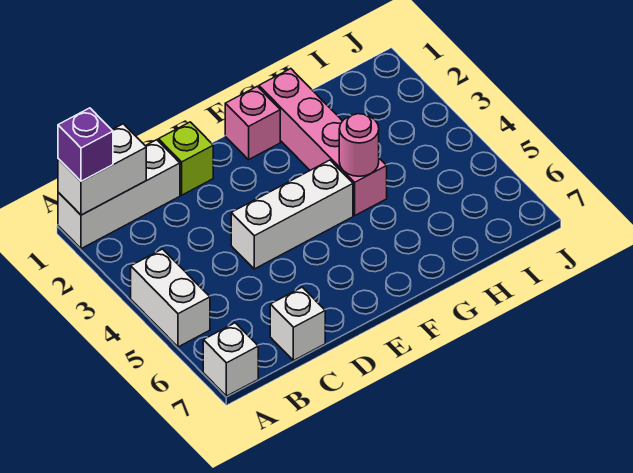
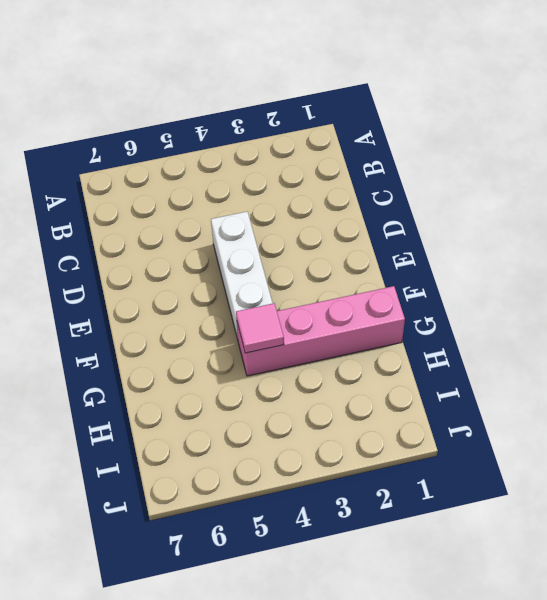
pink tile G4 level 2 -> pink round brick G4 level 2
none -> white brick A1:C1 level 1
none -> white brick A4:A5 level 1

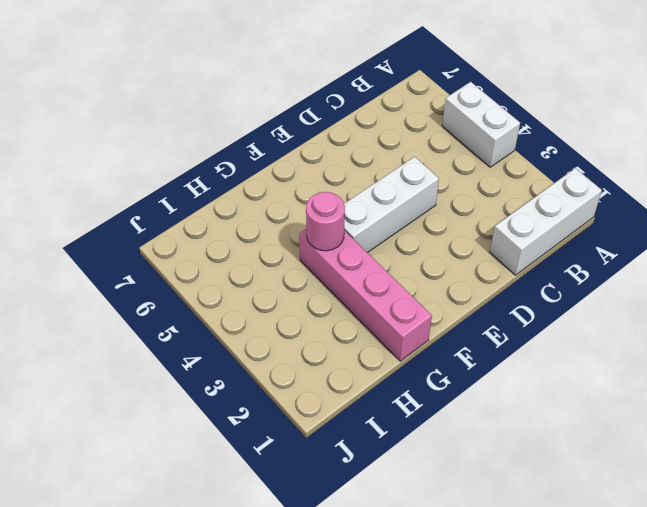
none -> white brick A7 level 1
none -> white brick C7 level 1

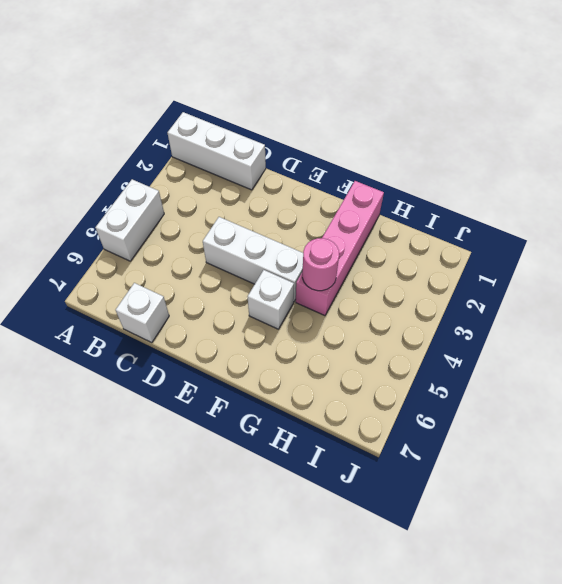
white brick F5 level 1 -> white brick A7 level 1
none -> lime brick D1 level 1
none -> pink brick F1 level 1

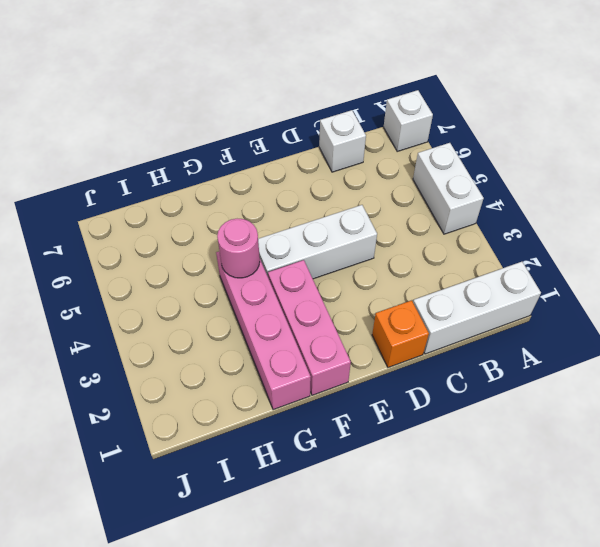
orange brick D1 level 1 -> lime brick D1 level 1
pink brick F1:F3 level 1 -> pink brick F1 level 1
none -> white brick A1:B1 level 2
none -> purple brick A1 level 3

